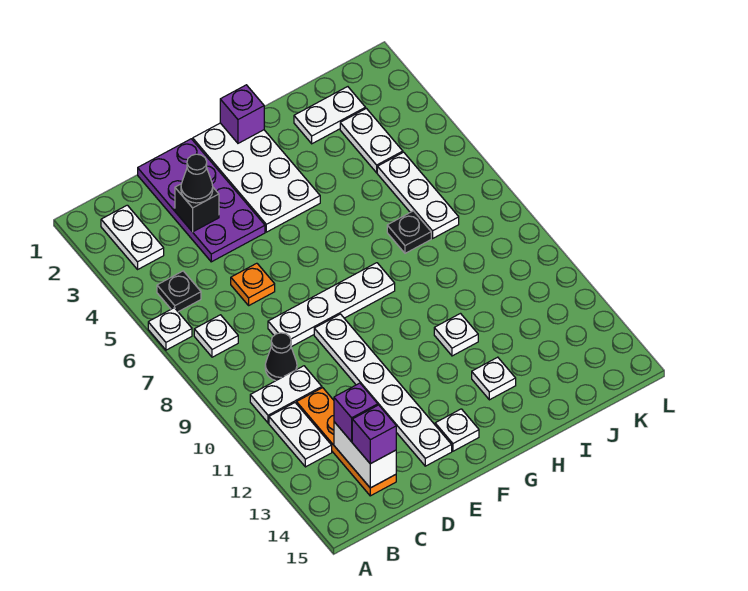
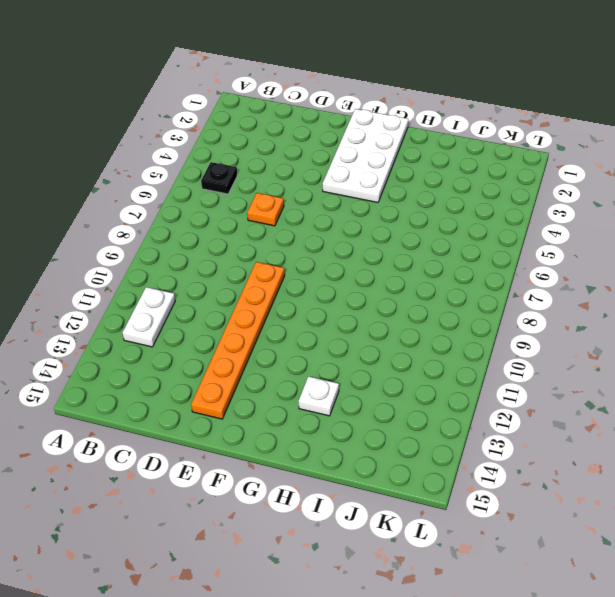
orange plate E9:E14 level 1 -> white plate E9:E14 level 1
none -> white plate A6 level 1
none -> white plate B2:B3 level 1
none -> white plate B7 level 1

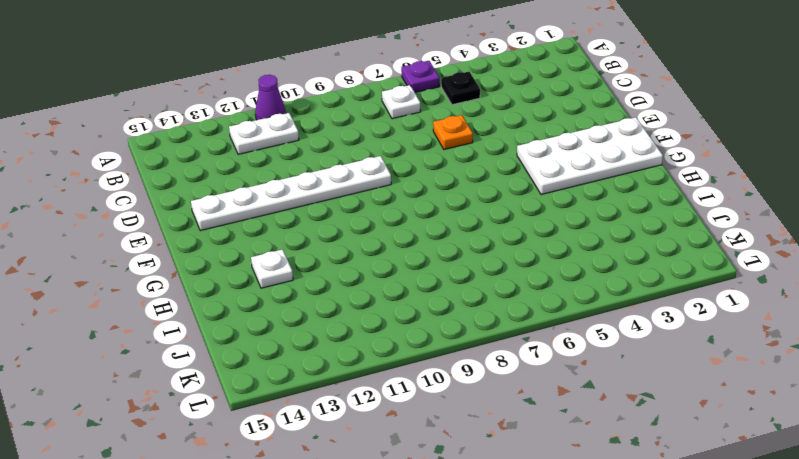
purple plate A6 level 1 -> white plate A6 level 1
purple cone A11 level 1 -> none
none -> white plate B2:B3 level 1
none -> white plate B10:C10 level 1
none -> black cone C9 level 1

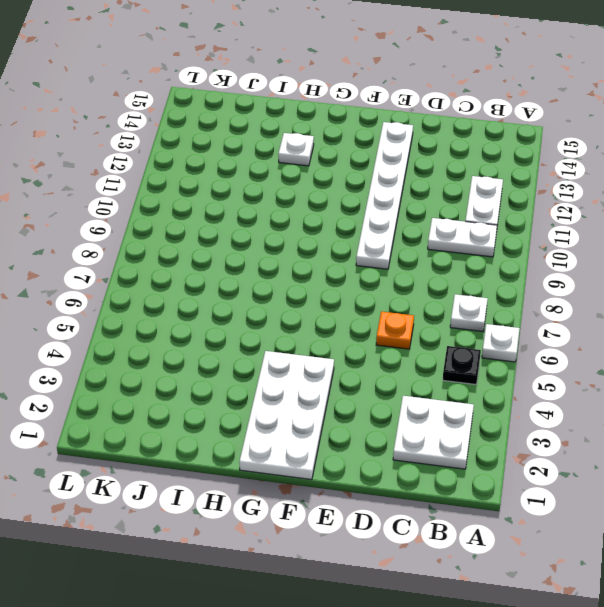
white plate B2:C3 level 1 -> white plate B2:B3 level 1
none -> black cone C9 level 1
none -> orange plate C11:C14 level 1
none -> purple plate D1:E4 level 1

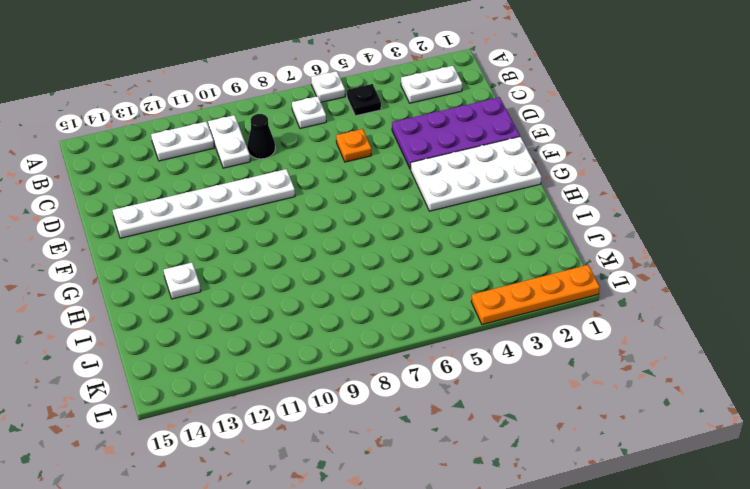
orange plate L1:L4 level 1 -> orange plate C11:C14 level 1
none -> white plate D8:G8 level 1
none -> white plate F14 level 1
none -> white plate H11 level 1

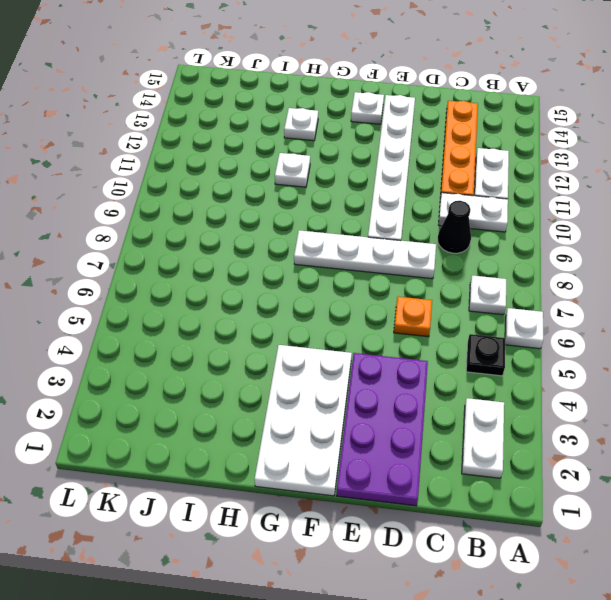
none -> white plate I2:J2 level 1
none -> black plate I7 level 1
none -> white plate J3:J4 level 1

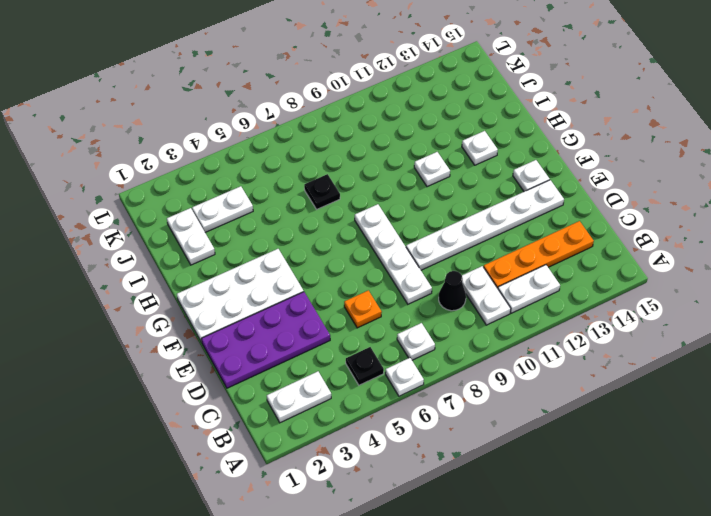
none -> white plate J5:J7 level 1
none -> white brick C13:C14 level 2
none -> black brick D3 level 2

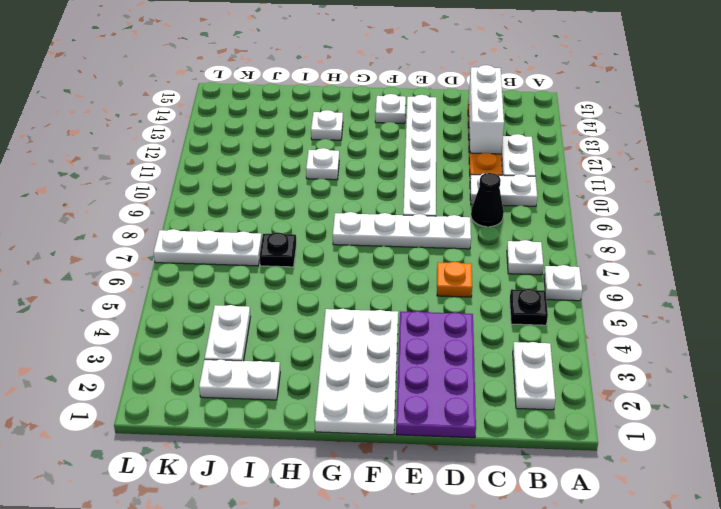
white brick C12:C14 level 2 -> white brick C13:C14 level 2
white plate J7:L7 level 1 -> white plate J5:J7 level 1
none -> black brick D3 level 2
none -> purple brick G1 level 2
none -> purple brick C13 level 3

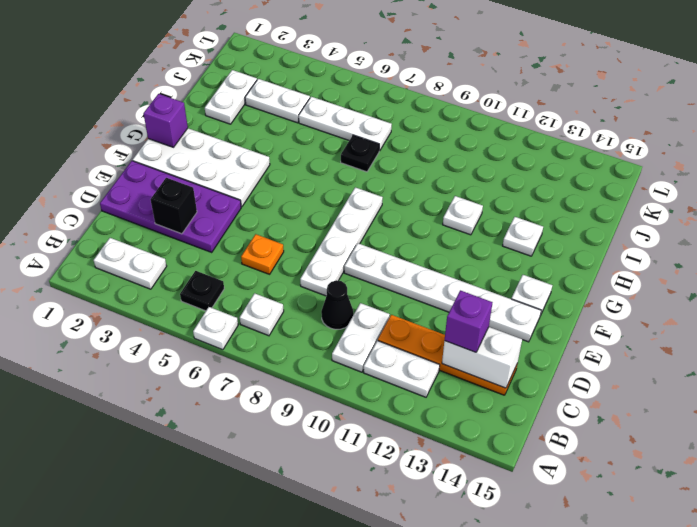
none -> purple brick C14 level 3
none -> black cone D3 level 3

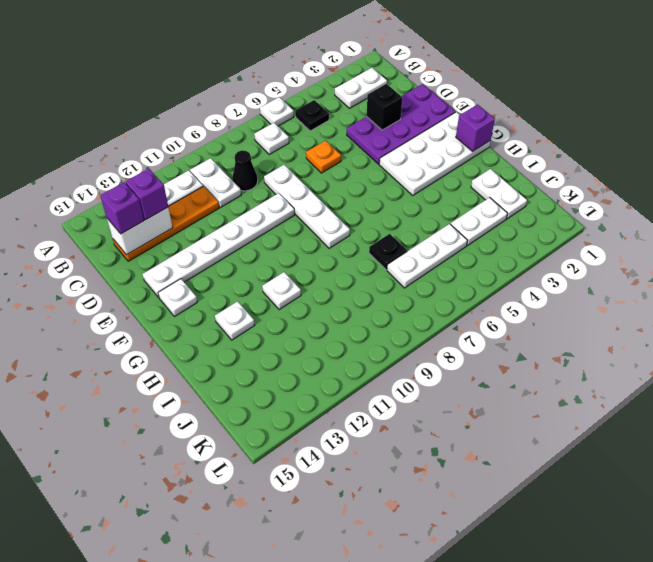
none -> black cone D3 level 3

